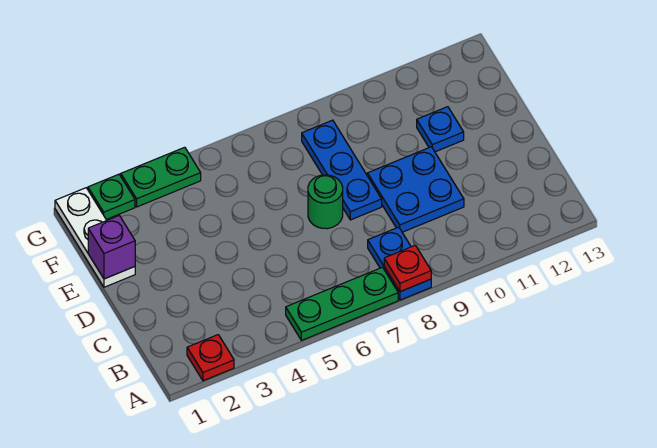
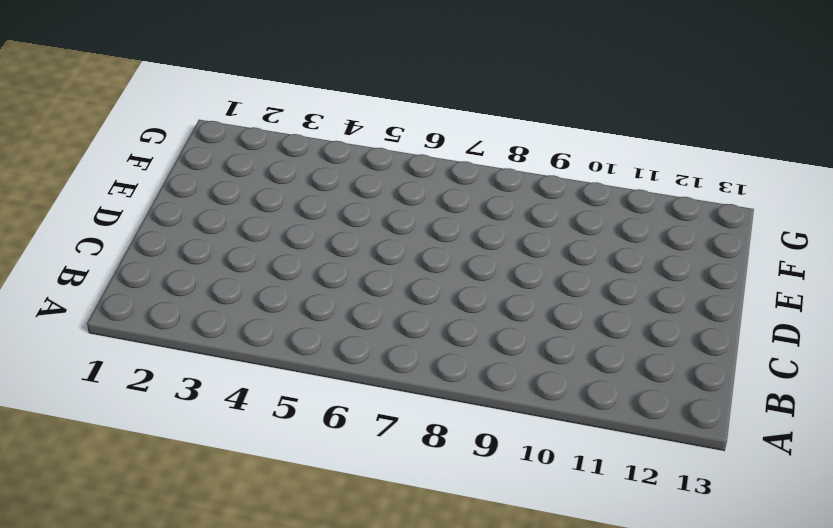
none -> red plate A2 level 1
none -> green plate A5:A7 level 1
none -> blue plate A8:B8 level 1

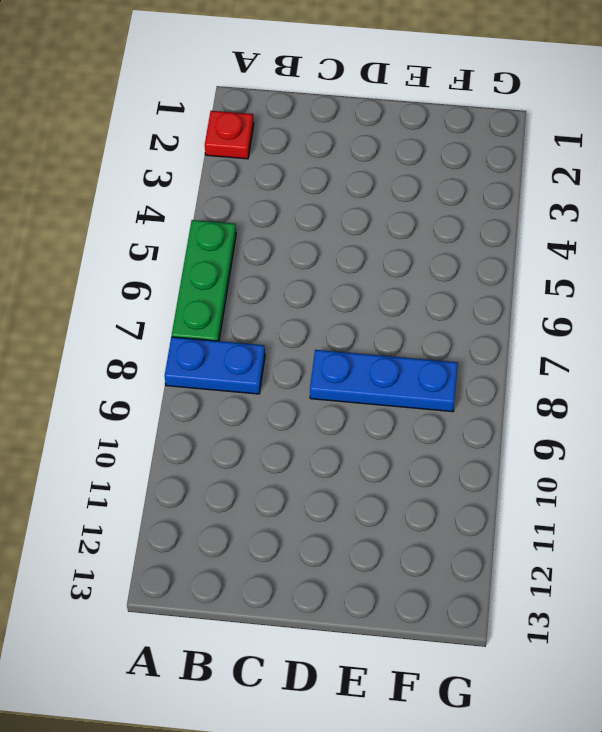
none -> blue plate C9:D10 level 1
none -> green round brick D7 level 1
none -> white plate E1:G1 level 1

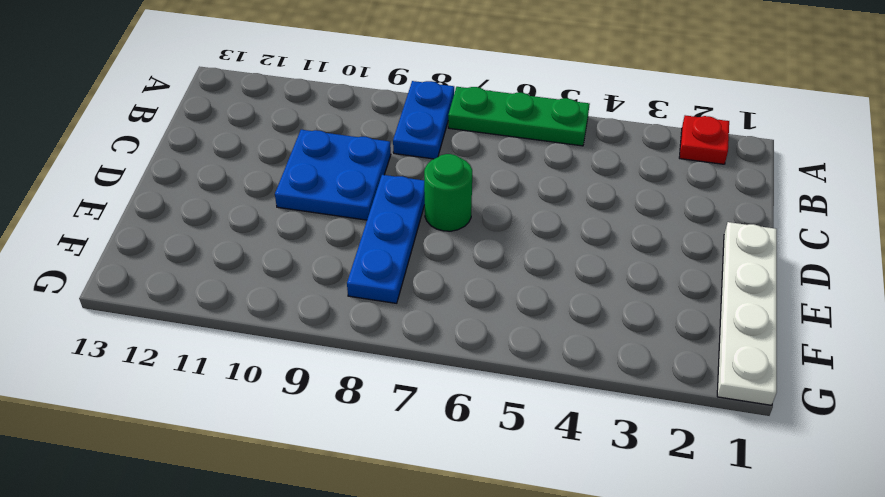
white plate D1:G1 level 1 -> white plate E1:G1 level 1
none -> blue plate E11 level 1
none -> green plate G2 level 1
none -> green plate G3:G4 level 1

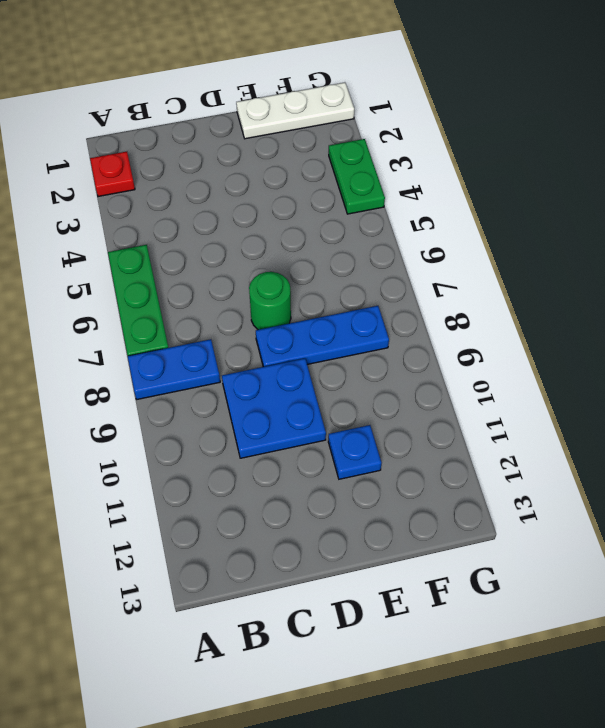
none -> green plate G2 level 1
none -> red plate A8 level 2
none -> purple brick E1 level 2

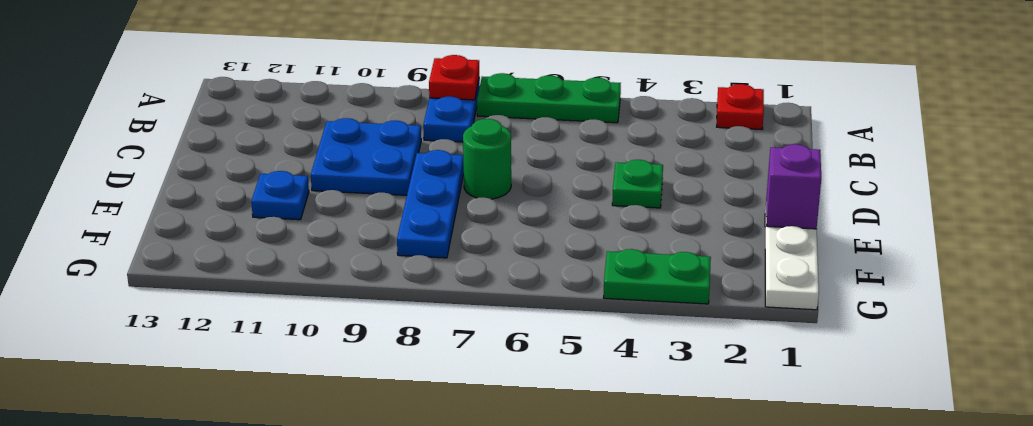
green plate D4 level 1 -> green plate G2 level 1

